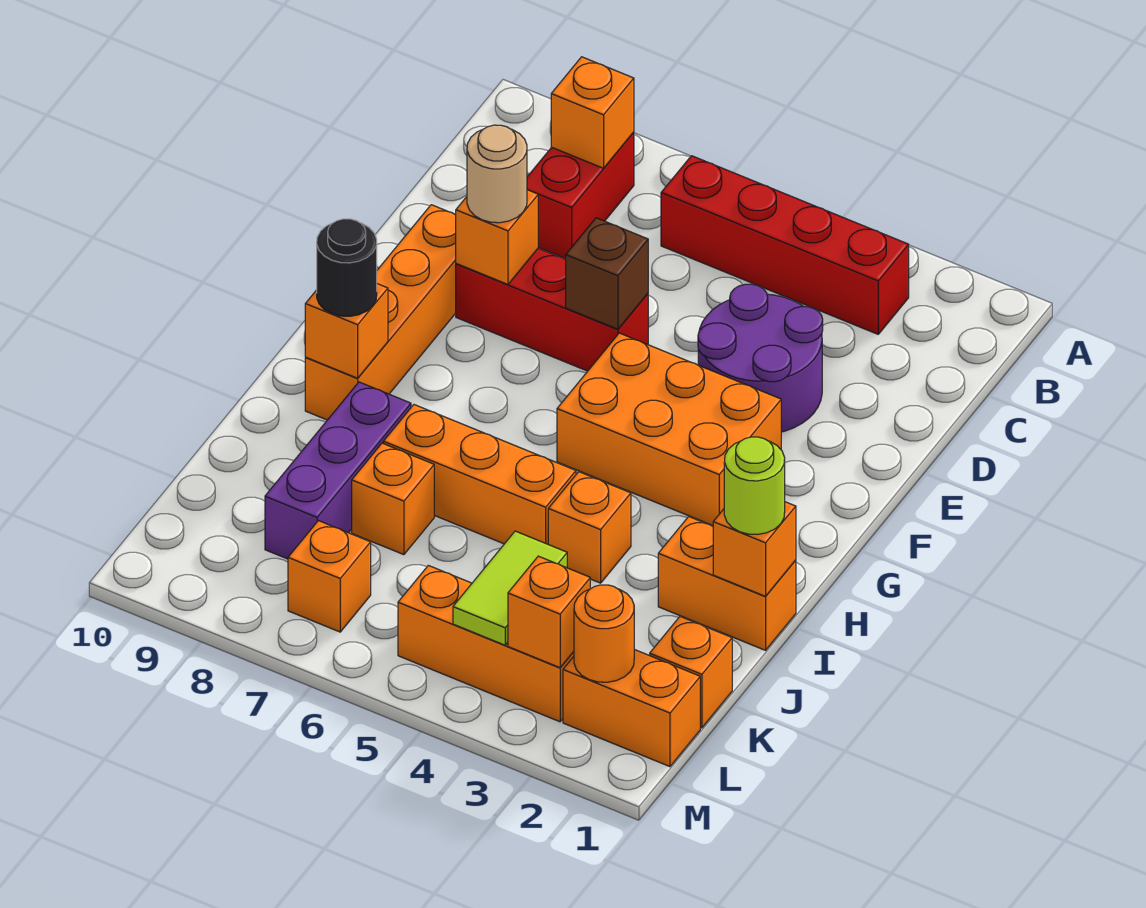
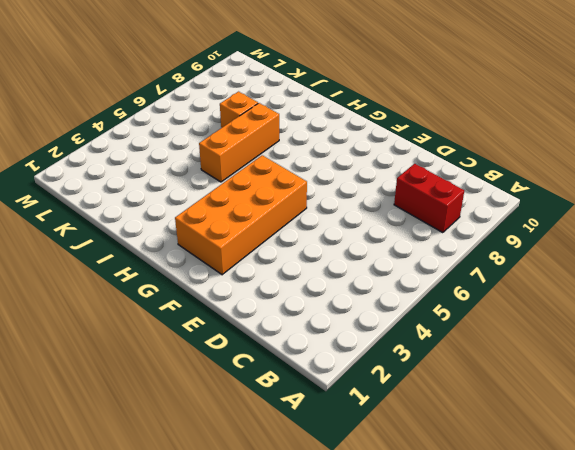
orange brick F2:G5 level 1 -> orange brick F3:G5 level 1
none -> red brick B3:B6 level 1
none -> purple round brick D3:E4 level 1
none -> red brick E6:E8 level 1

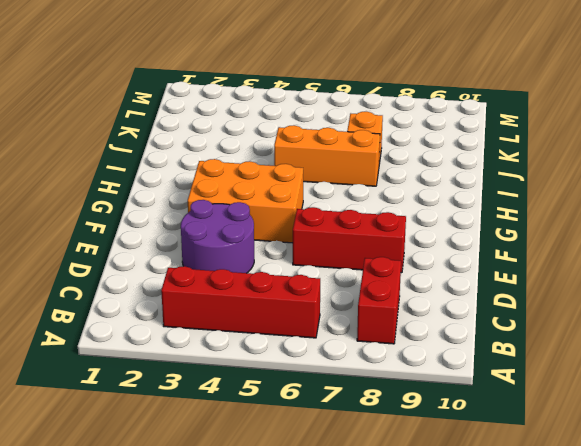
none -> orange brick E9:H9 level 1
none -> orange brick I1:I2 level 1
none -> orange brick I4 level 1

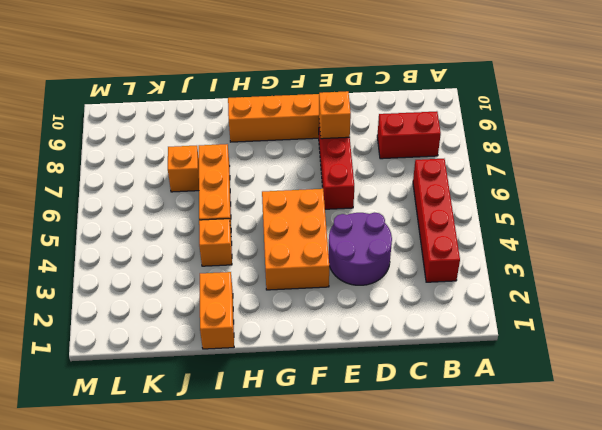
none -> purple brick I8:K8 level 1
none -> orange brick K1 level 1
none -> orange brick L1:L2 level 1

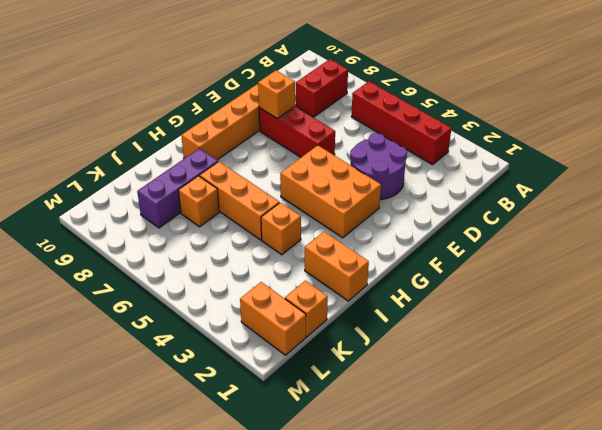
none -> orange brick L3:L5 level 1
none -> orange brick L7 level 1
none -> orange brick B8 level 2

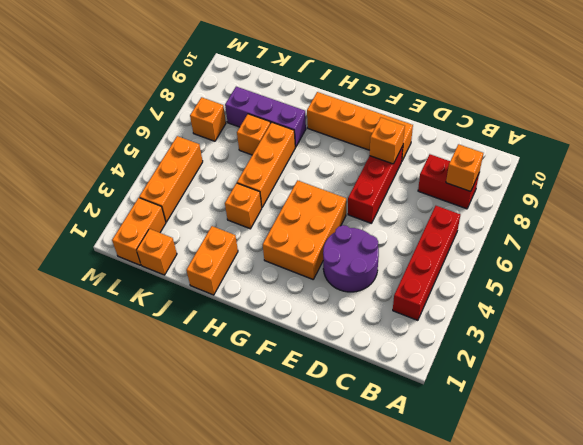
none -> brown brick E6 level 2
none -> orange brick H9 level 2
none -> orange brick I1 level 2

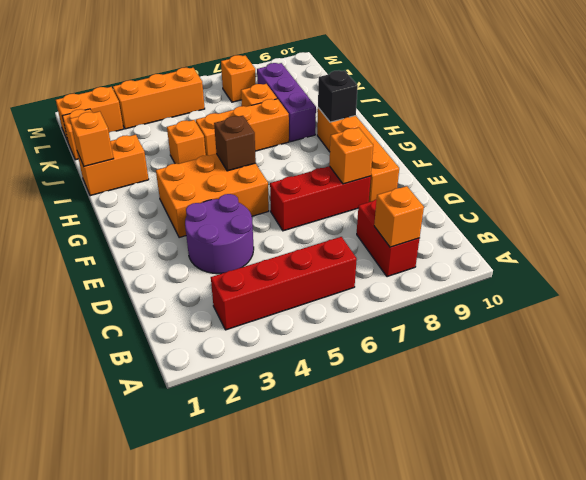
brown brick G5 level 2 -> brown brick E6 level 2
black brick H9 level 2 -> orange brick H9 level 2
none -> lime tile K4:L4 level 2
none -> orange round brick L2 level 2
none -> orange brick L3 level 2

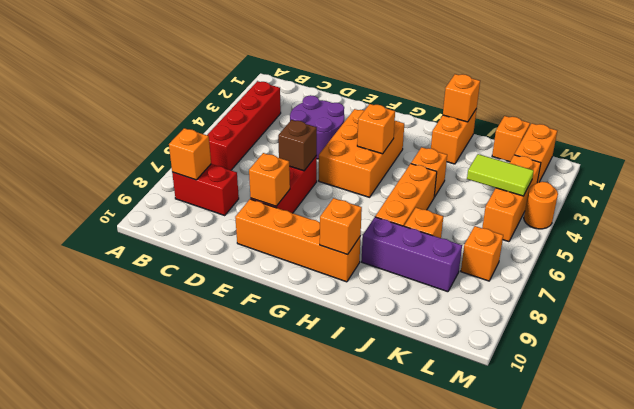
orange brick G4 level 2 -> orange brick L3 level 2
orange round brick M4 level 1 -> orange round brick L2 level 2
none -> tan round brick E8 level 3
none -> black round brick H9 level 3
none -> lime round brick I1 level 3

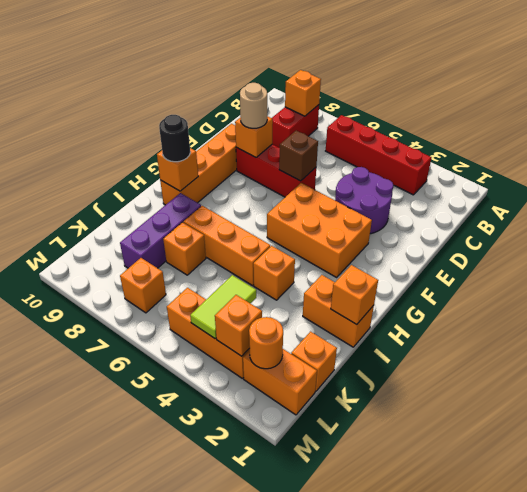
none -> lime round brick I1 level 3

